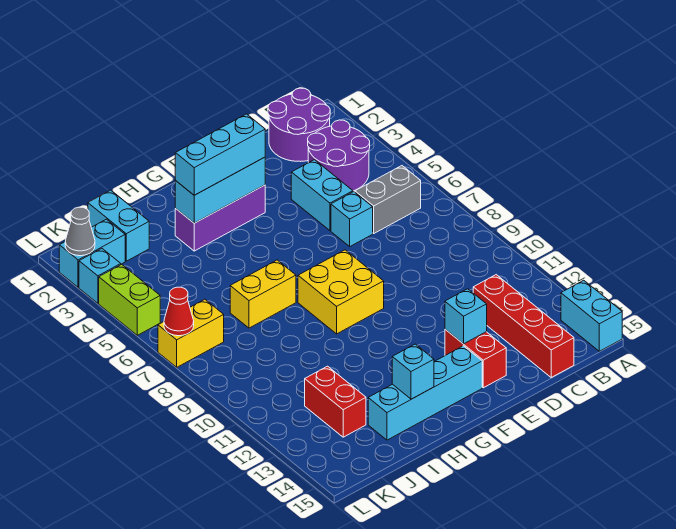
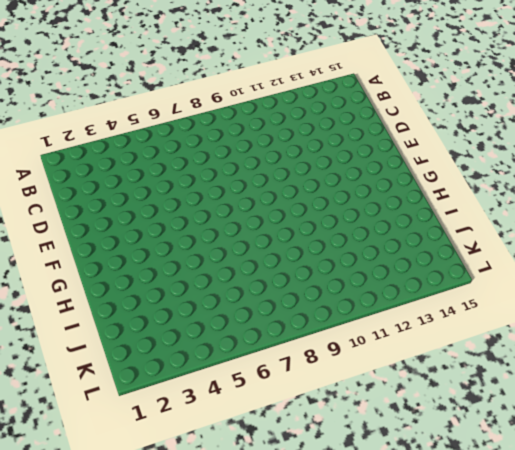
none -> cyan brick A14:A15 level 1
none -> purple round brick B1:C2 level 1
none -> purple round brick B3:C4 level 1

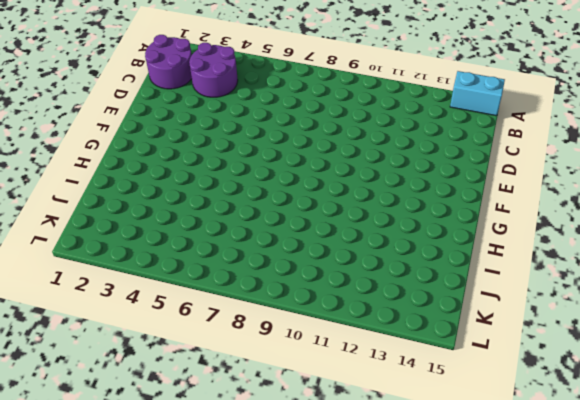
none -> grey brick B6:C6 level 1
none -> red brick C12:C15 level 1
none -> cyan brick D4:D5 level 1

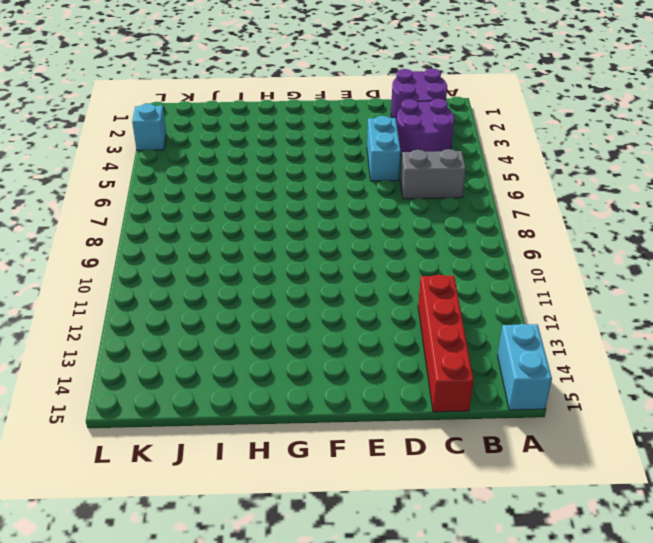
none -> cyan brick D6 level 1
none -> red brick E13:E14 level 1
none -> purple brick F3:H3 level 1

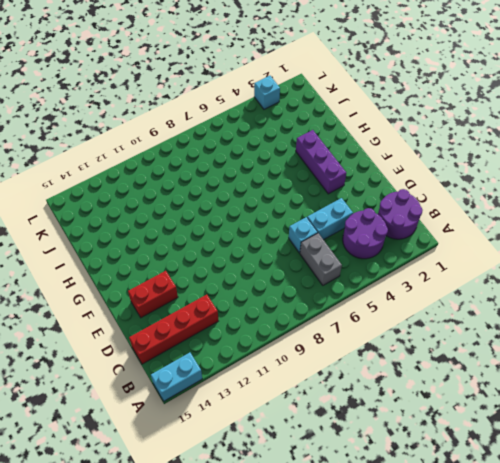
none -> yellow brick F8:G9 level 1
none -> cyan brick F14:I14 level 1
none -> yellow brick H7:I7 level 1

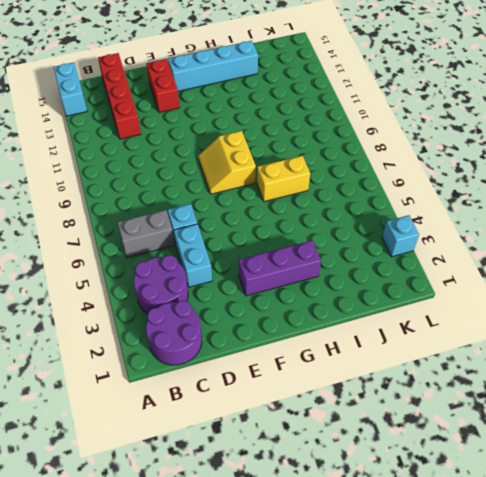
yellow slope F8:G9 level 1 top G -> yellow brick F8:G9 level 1
none -> cyan brick J1:J2 level 1
none -> red brick J12:J13 level 1
none -> cyan brick K2:L2 level 1

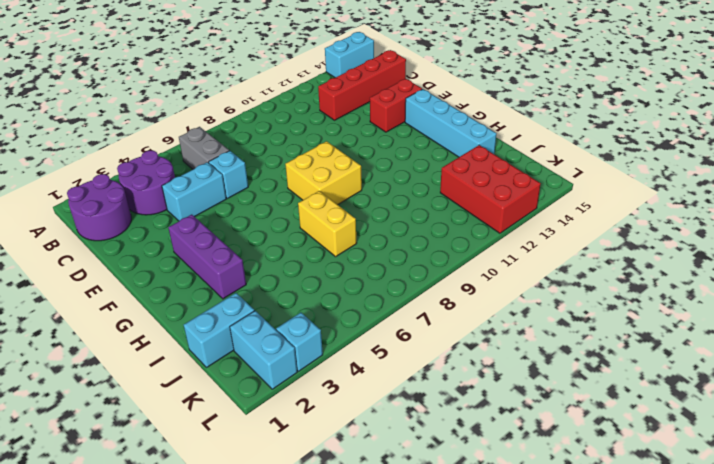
red brick J12:L13 level 1 -> red brick J12:J13 level 1
none -> yellow brick K7:L7 level 1
none -> lime brick L4:L5 level 1
none -> cyan brick E13 level 2

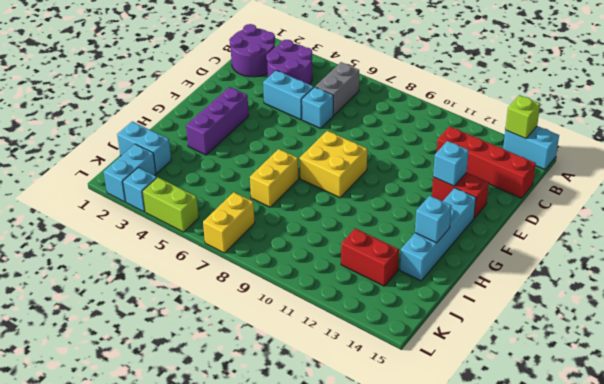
lime brick A14 level 2 -> none
none -> cyan brick F3:H3 level 2
none -> grey cone L2 level 2
none -> red cone L7 level 2

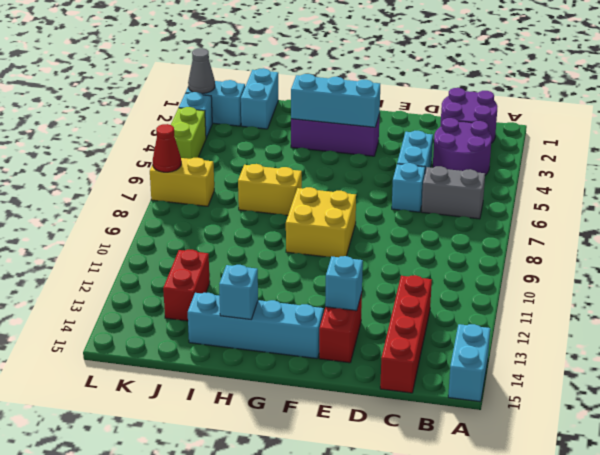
none -> cyan brick F3:H3 level 3

